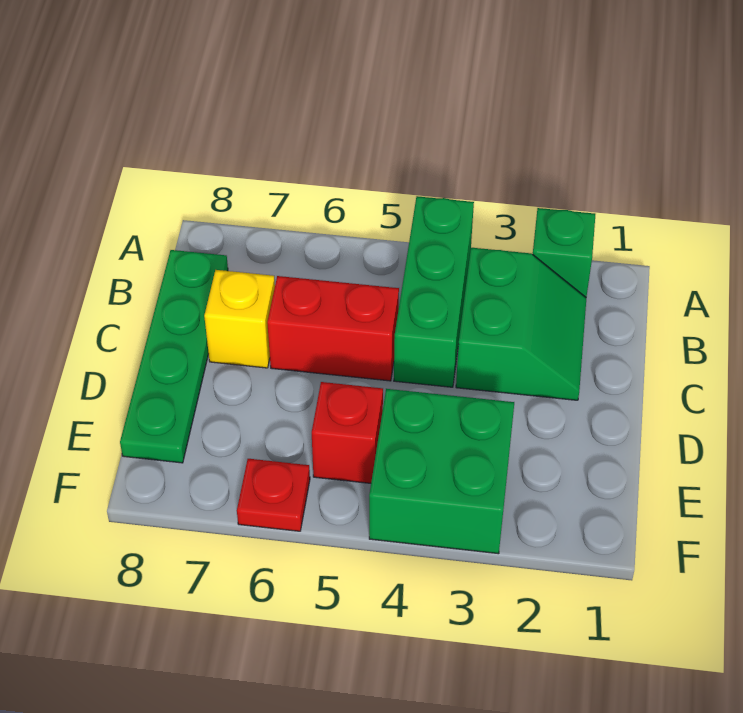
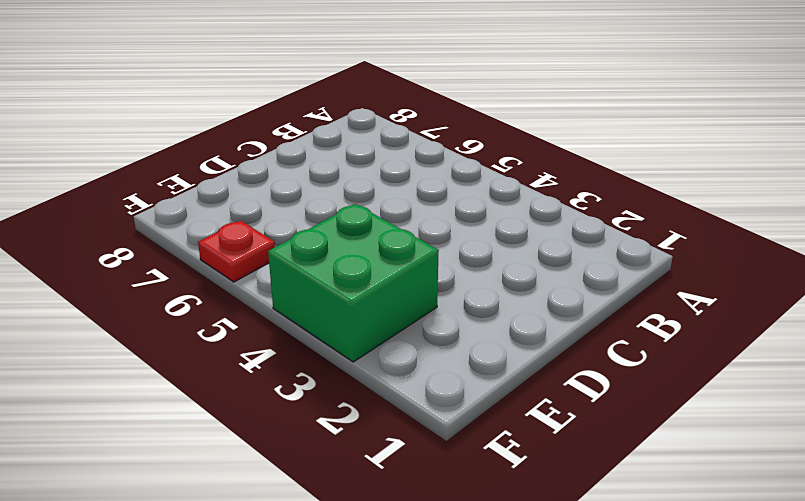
none -> green brick A2 level 1
none -> green brick A4:C4 level 1

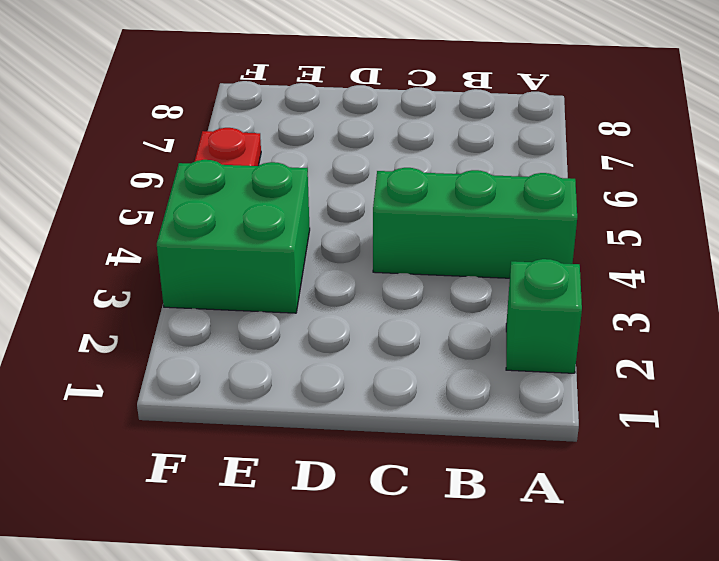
none -> green slope B2:C3 level 1 top 3
none -> green plate B8:E8 level 1

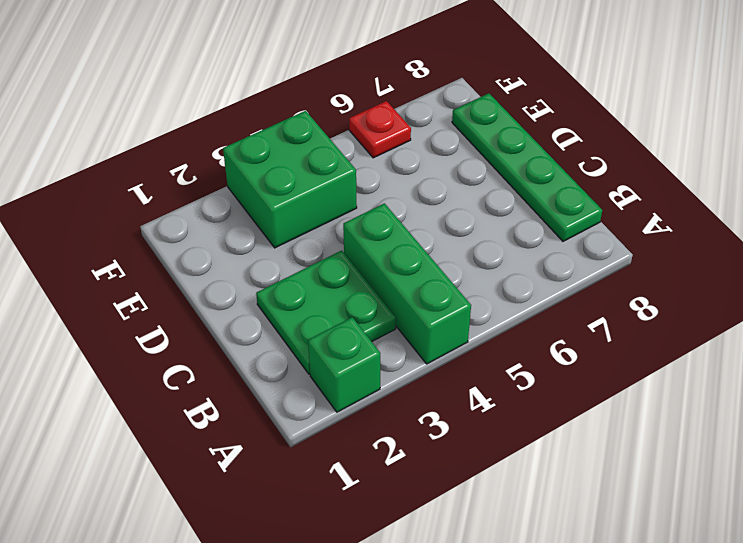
green plate B2:C3 level 1 -> green slope B2:C3 level 1 top 3
none -> red brick C5:C6 level 1
none -> yellow brick C7 level 1

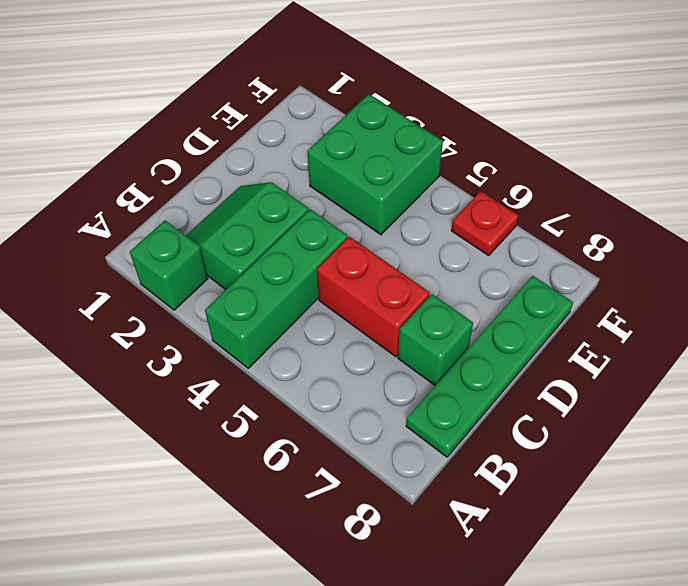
green brick C7 level 1 -> yellow brick C7 level 1
none -> red brick E5 level 1

